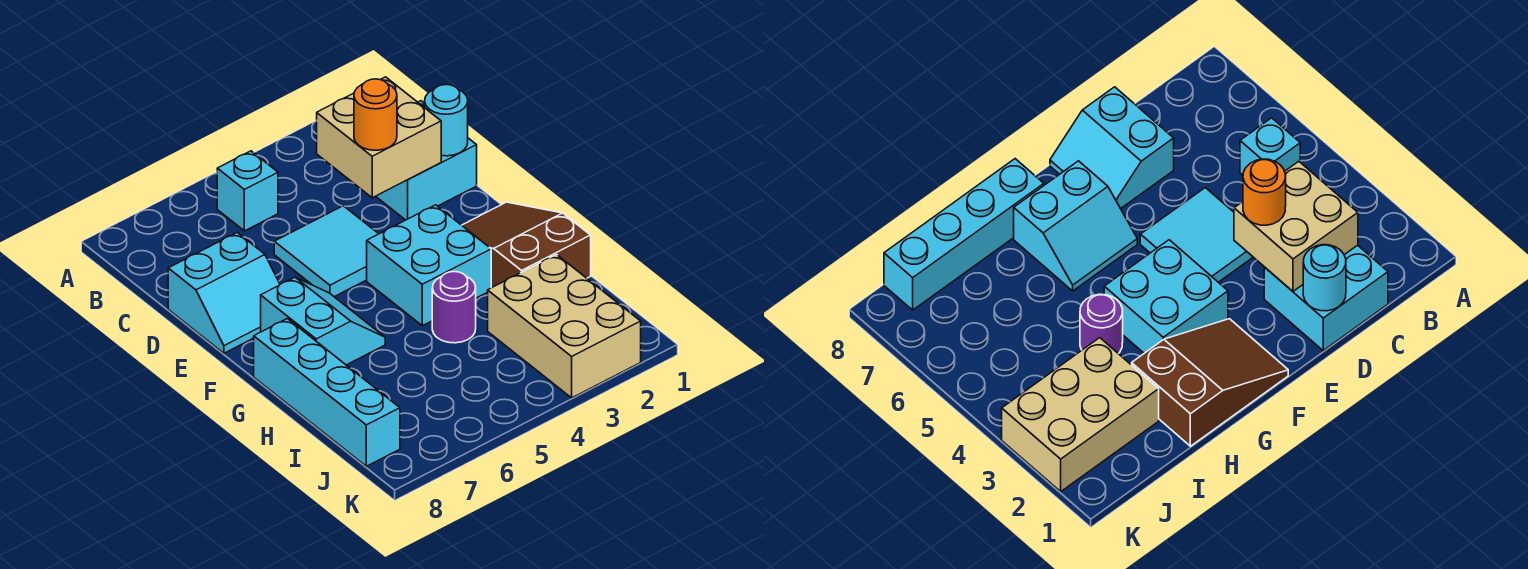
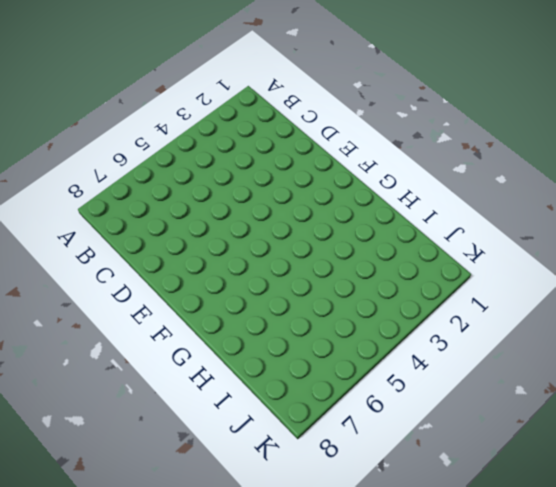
none -> cyan brick B5 level 1
none -> cyan brick C1:D2 level 1
none -> cyan tile D4:E5 level 1

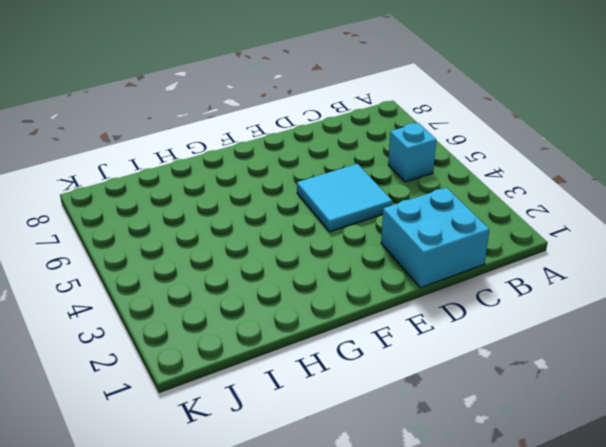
none -> cyan slope D7:E8 level 1 top D
none -> brown slope F1:H2 level 1 top H
none -> cyan brick F3:G4 level 1

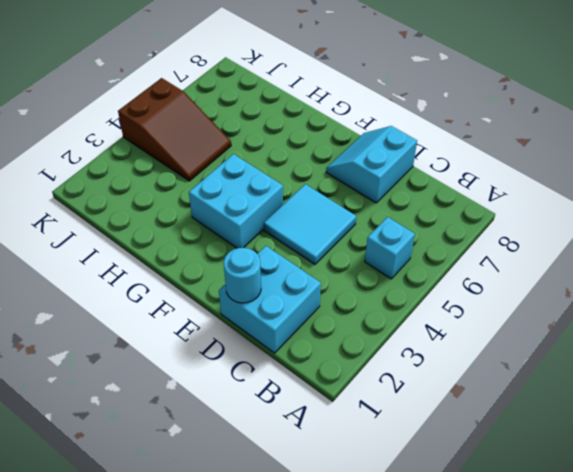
brown slope I4:K5 level 1 top K -> brown slope F1:H2 level 1 top H
none -> cyan slope F6:G7 level 1 top 7
none -> cyan brick G8:J8 level 1
none -> purple round brick H4 level 1

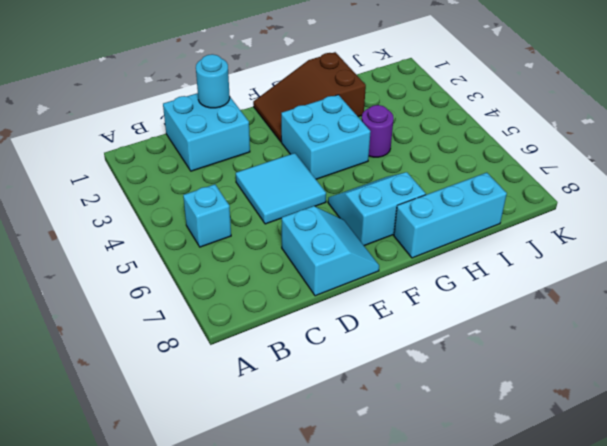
cyan brick G8:I8 level 1 -> cyan brick G8:J8 level 1
none -> tan brick I2:K3 level 1
none -> tan brick C2:D3 level 2
none -> orange round brick D3 level 3

